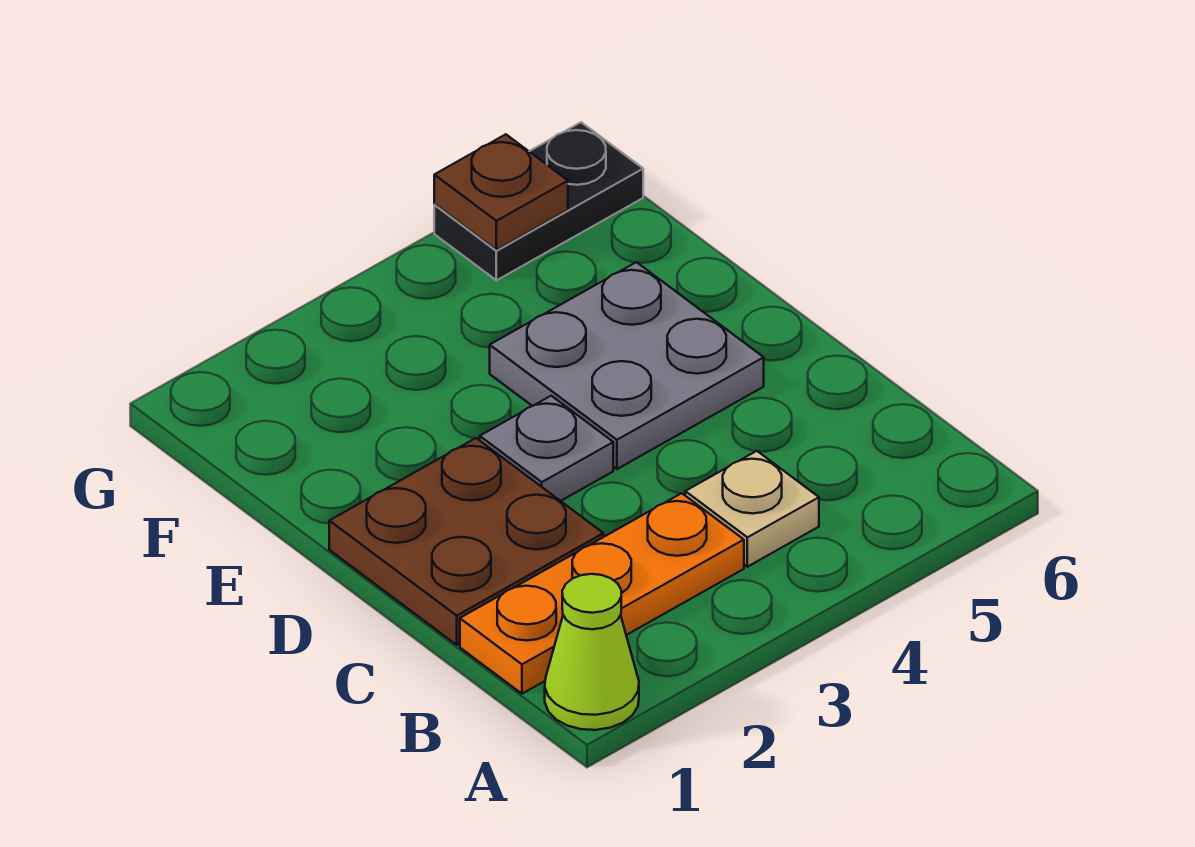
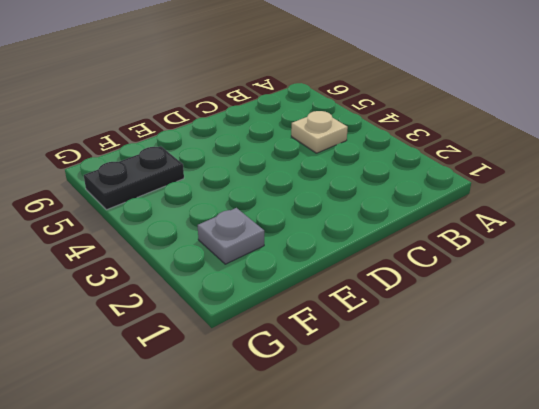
grey plate F2 level 1 -> grey plate D3 level 1
black plate F5:G5 level 1 -> black plate G5:G6 level 1
none -> lime cone A1 level 1
none -> orange plate B1:B3 level 1

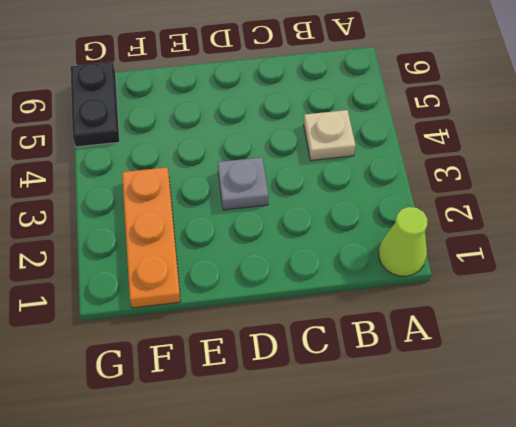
orange plate F1:F3 level 1 -> orange plate B1:B3 level 1
none -> brown plate C1:D2 level 1
none -> grey plate D4:E5 level 1

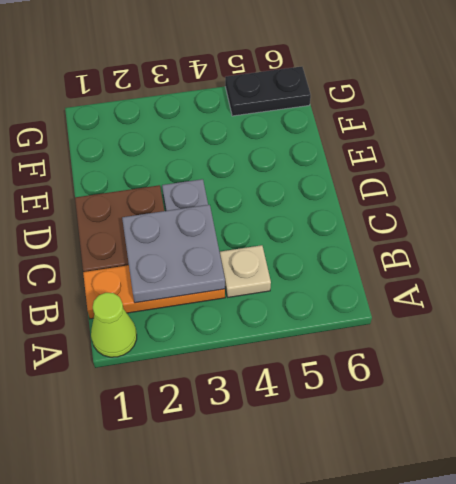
grey plate B2:C3 level 2 -> grey plate D4:E5 level 1
none -> brown plate G5 level 2

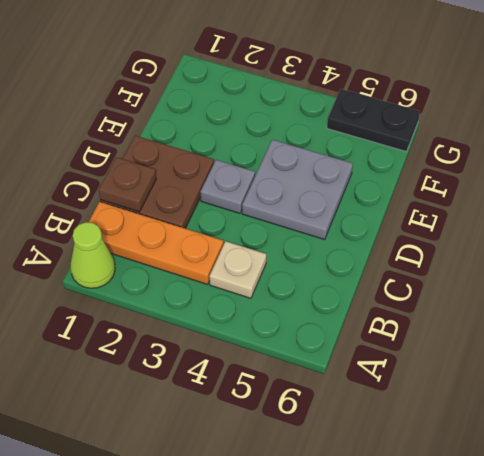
brown plate C1 level 2 -> brown plate G5 level 2

